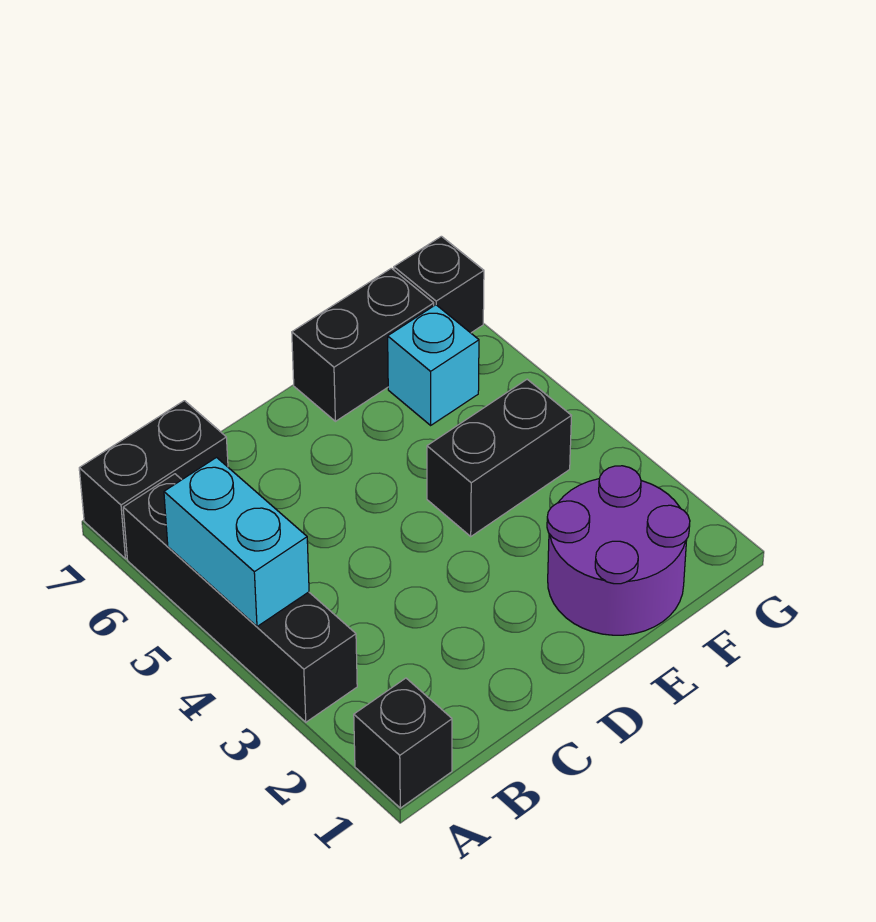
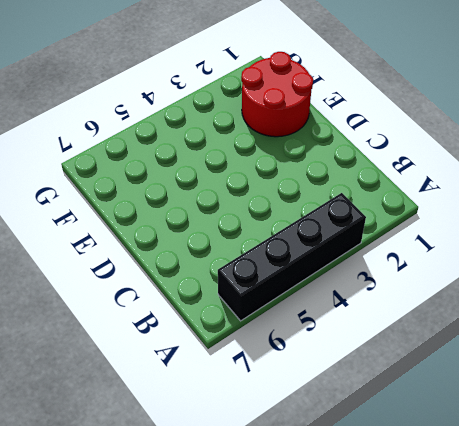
red round brick E1:F2 level 1 -> purple round brick E1:F2 level 1
none -> black brick A1 level 1
none -> black brick A7:B7 level 1

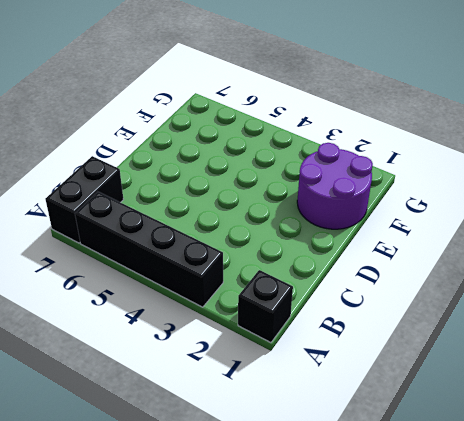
none -> black brick E4:F4 level 1
none -> black brick E7:F7 level 1

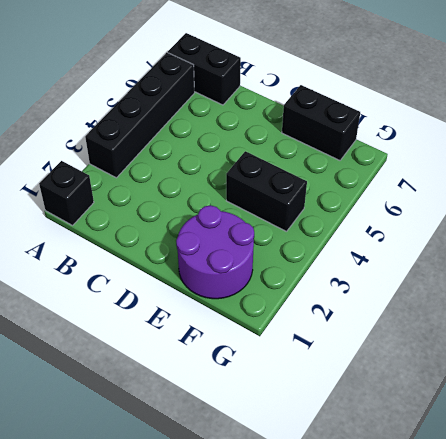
none -> cyan brick F6 level 1
none -> black brick G7 level 1

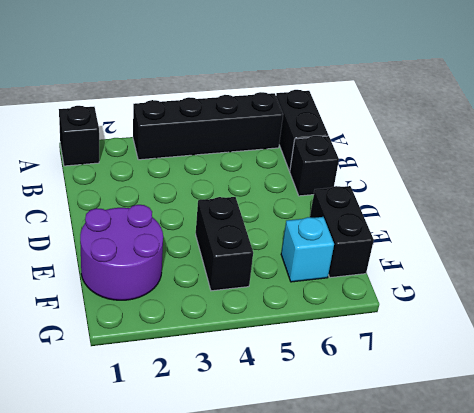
black brick C7 level 1 -> black brick G7 level 1
none -> cyan brick A4:A5 level 2

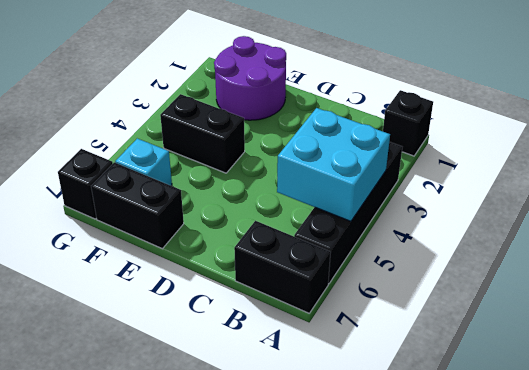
cyan brick A4:B5 level 2 -> cyan brick A4:A5 level 2

